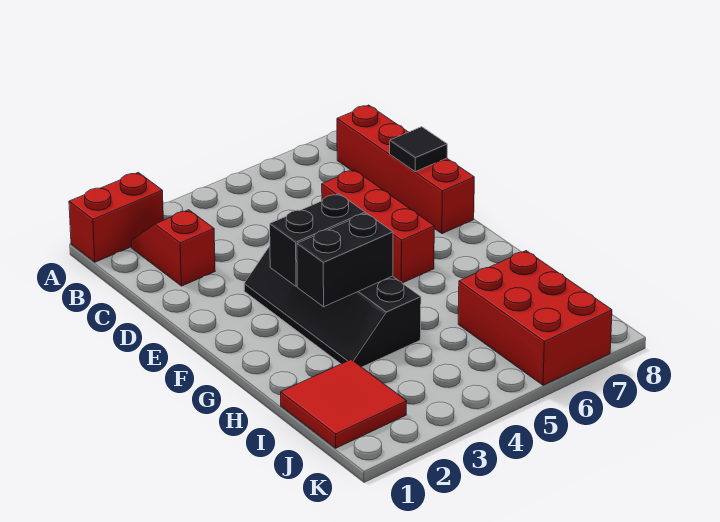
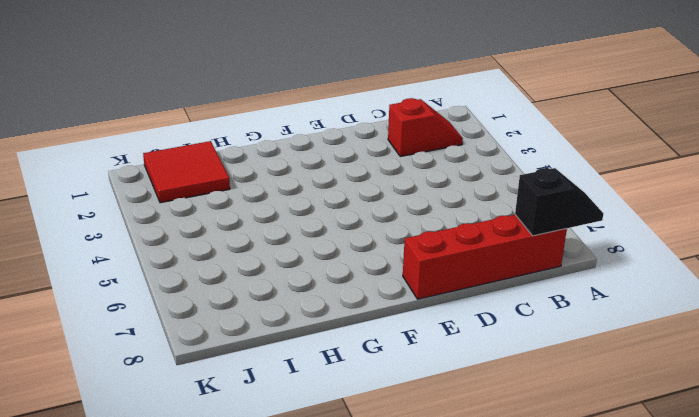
black slope A8:B8 level 2 top B -> none
none -> red brick A1:A2 level 1
none -> red brick D6:F6 level 1

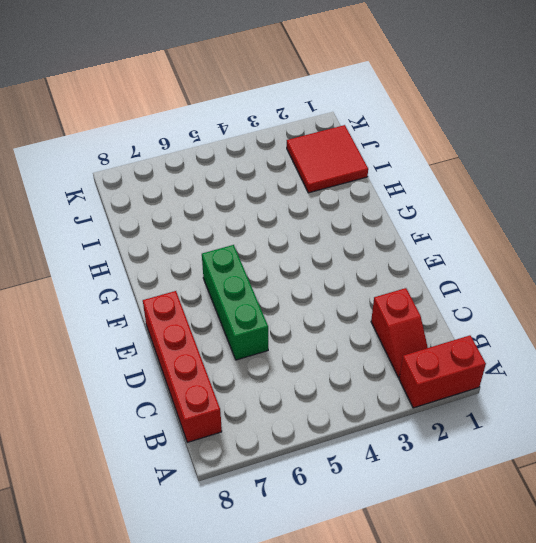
green brick D6:F6 level 1 -> red brick D6:F6 level 1
none -> black slope E3:H4 level 1 top 4
none -> red brick I6:K7 level 1

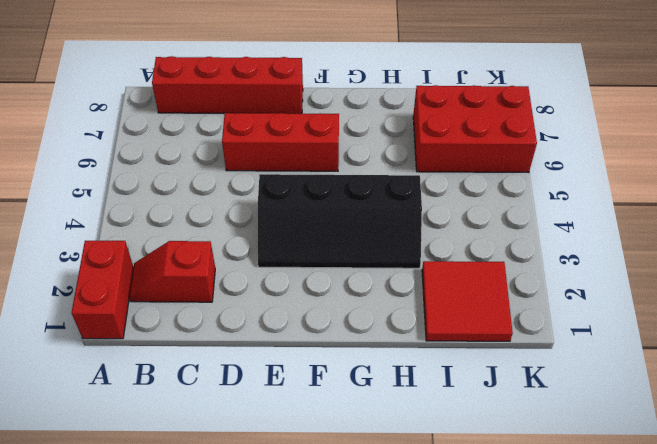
none -> black tile D8 level 2
none -> black brick F3:F4 level 2

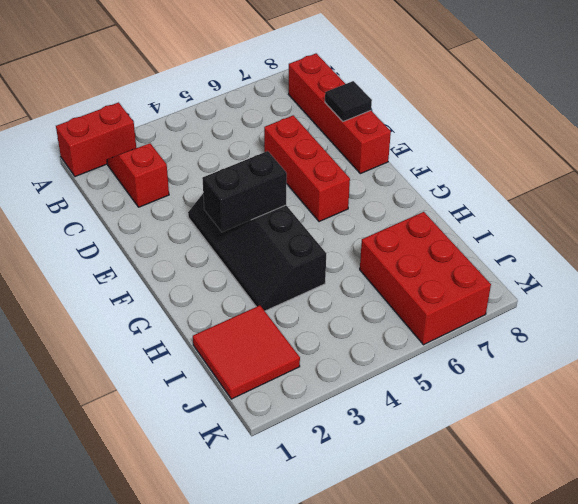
none -> black brick G3:G4 level 2

